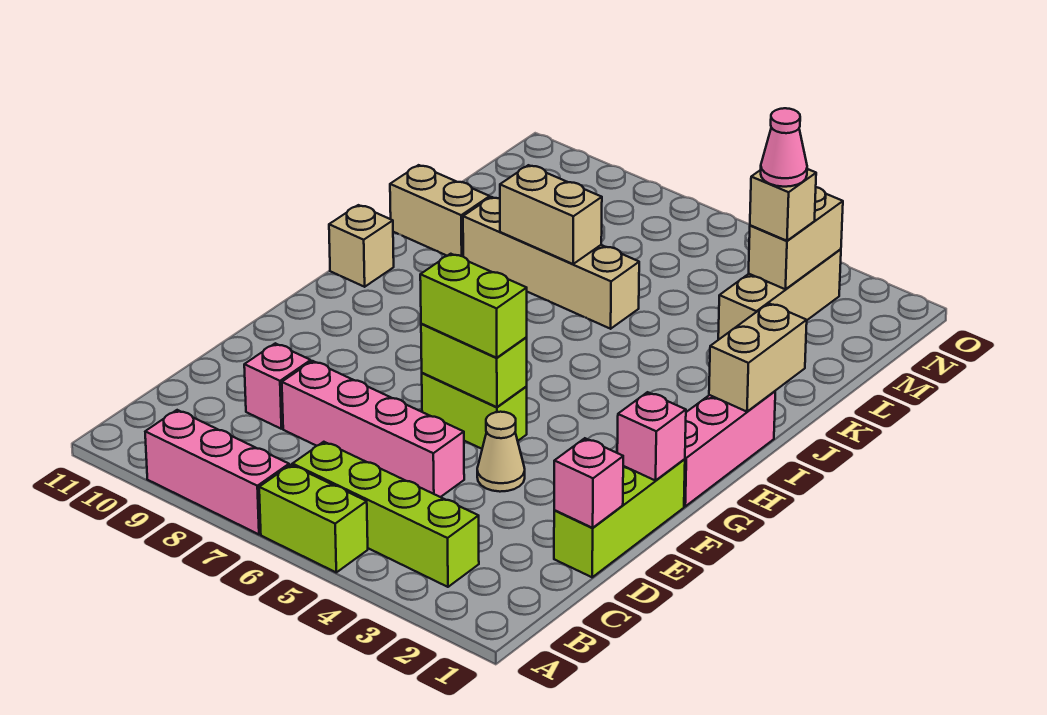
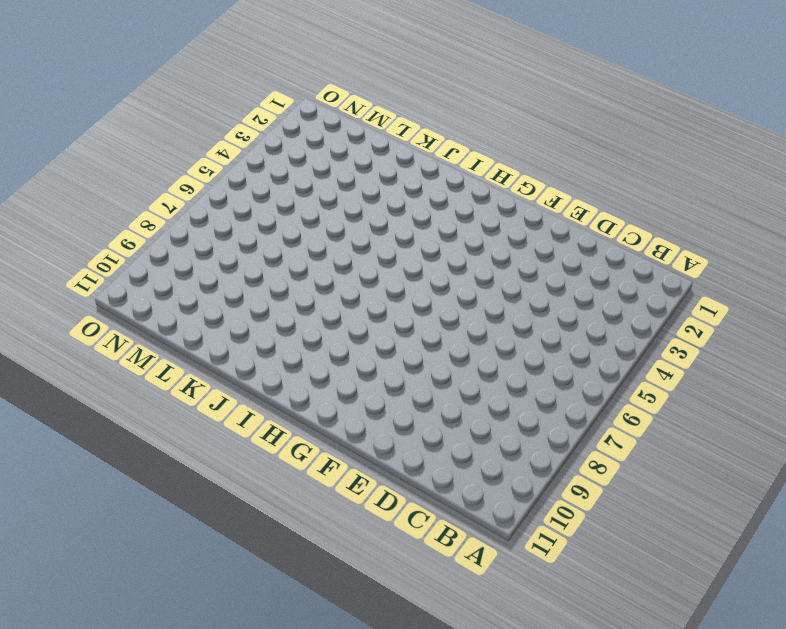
none -> lime brick A5:A6 level 1
none -> pink brick A7:A9 level 1
none -> lime brick B3:B6 level 1

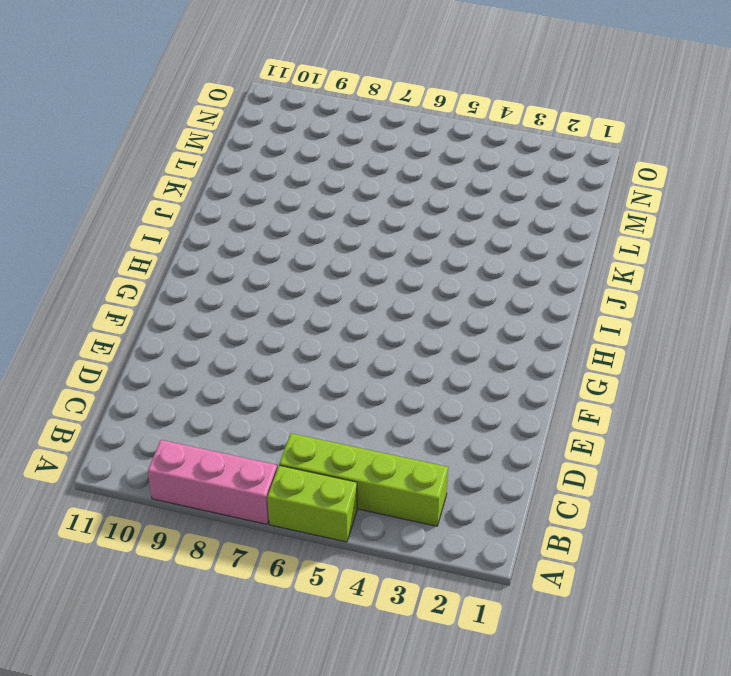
none -> lime brick D1:F1 level 1
none -> pink brick D5:D8 level 1
none -> pink brick D9 level 1

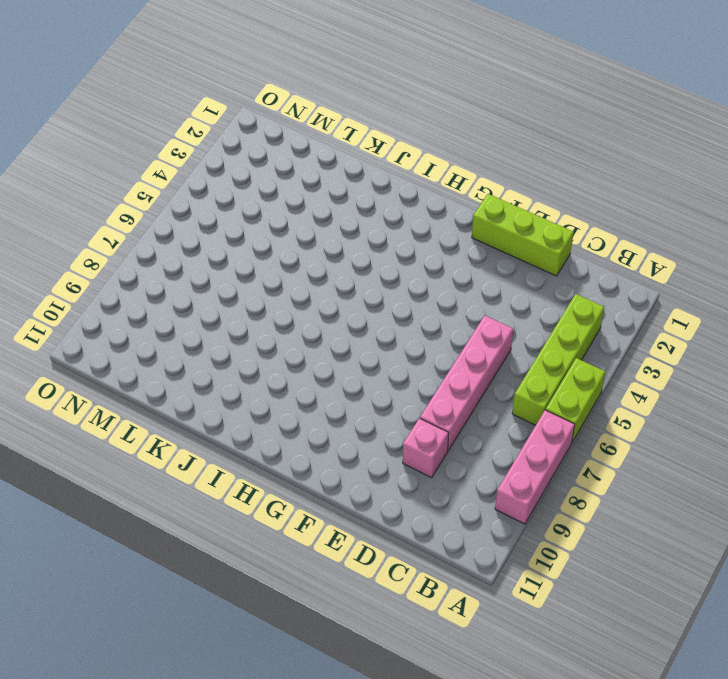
none -> tan cone E4 level 1
none -> lime brick F5:F6 level 1
none -> pink brick G1:I1 level 1

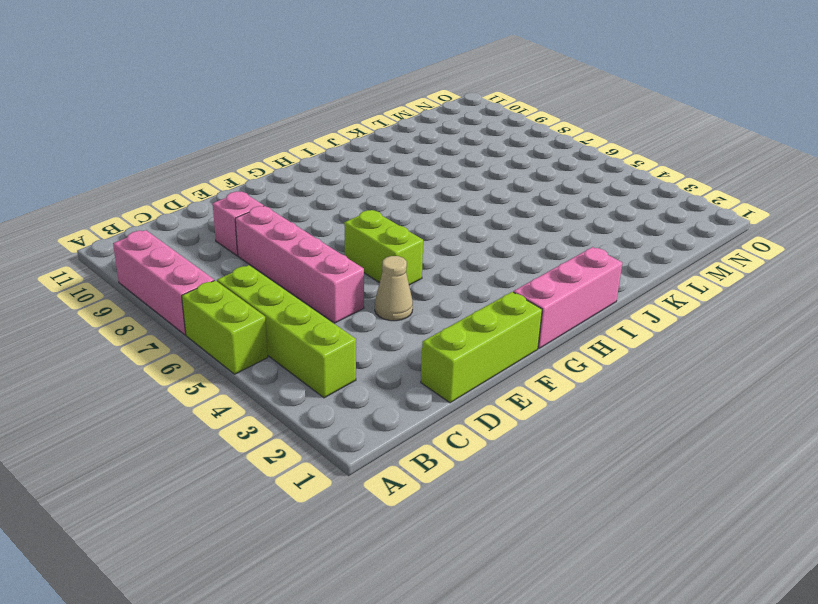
none -> tan brick I11 level 1
none -> tan brick K6:K9 level 1
none -> tan brick K10:K11 level 1

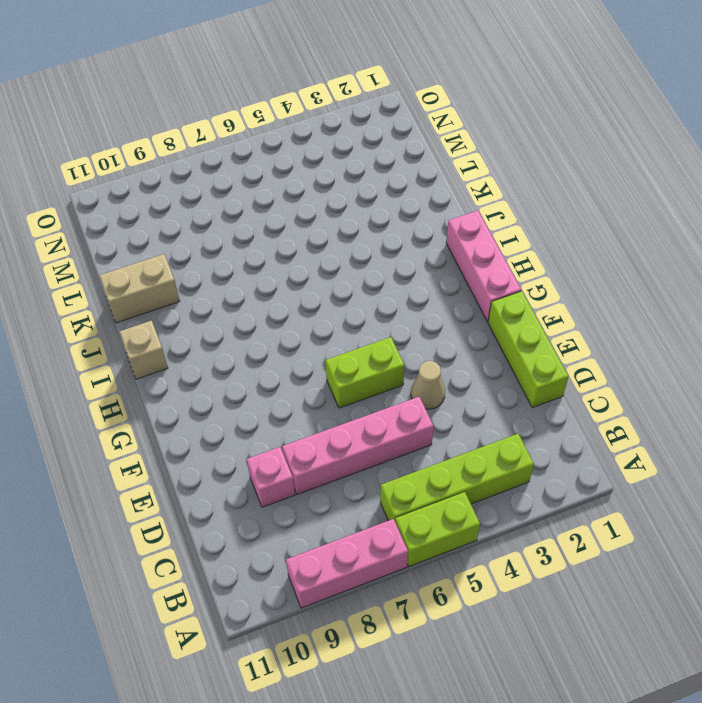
none -> tan brick K6:K9 level 1
none -> tan brick L3:N3 level 1
none -> pink brick D1 level 2

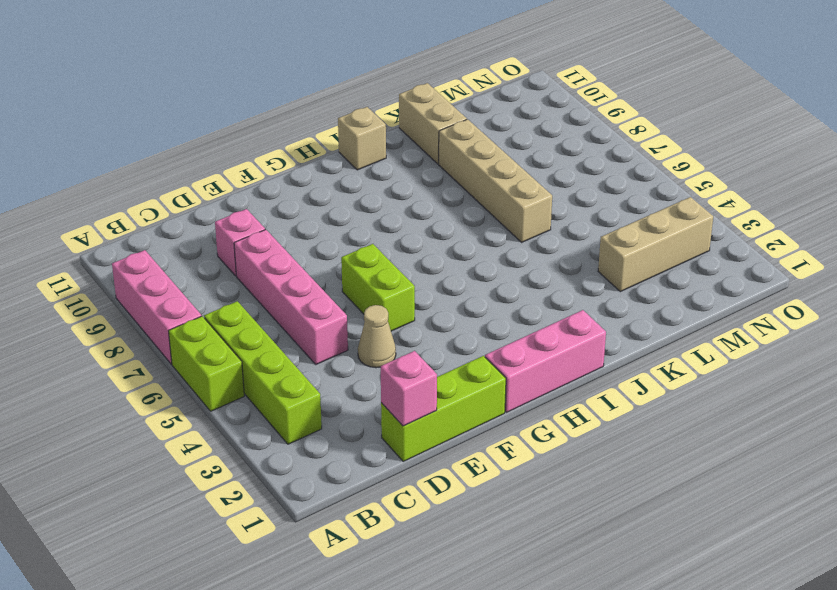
none -> pink brick F1 level 2
none -> lime brick F5:F6 level 2
none -> tan brick I1:J1 level 2

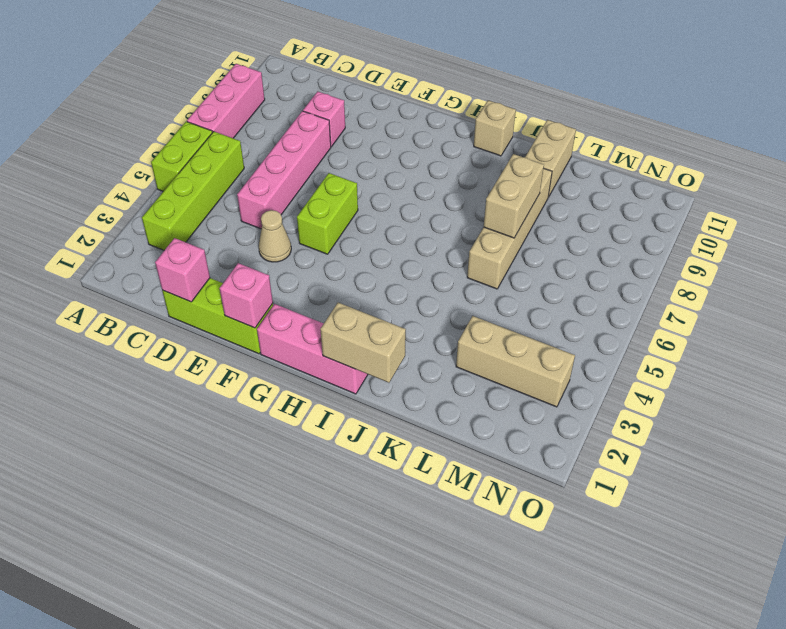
none -> lime brick F5:F6 level 2
none -> tan brick M3:N3 level 2
none -> lime brick F5:F6 level 3

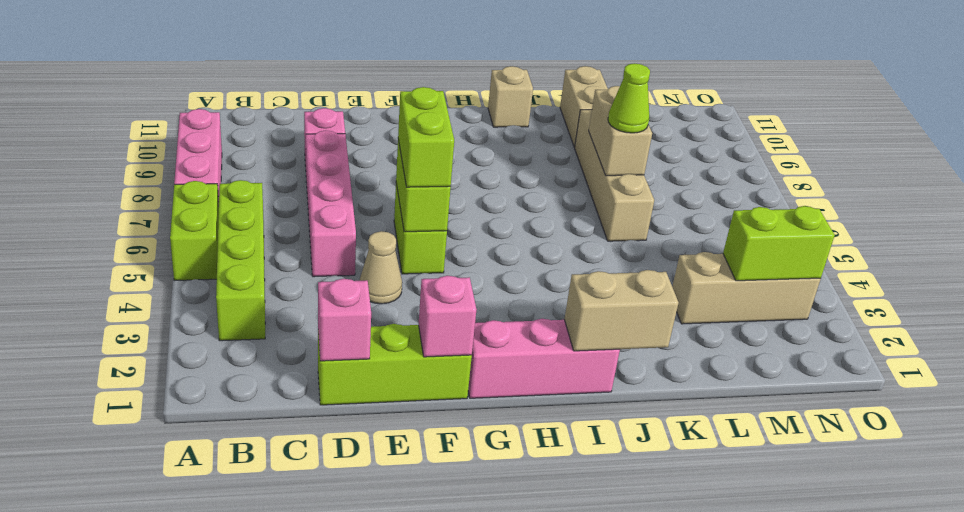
lime cone K7 level 3 -> none
lime brick M3:N3 level 2 -> tan brick M3:N3 level 2
none -> tan brick M3 level 3
none -> pink cone M3 level 4

